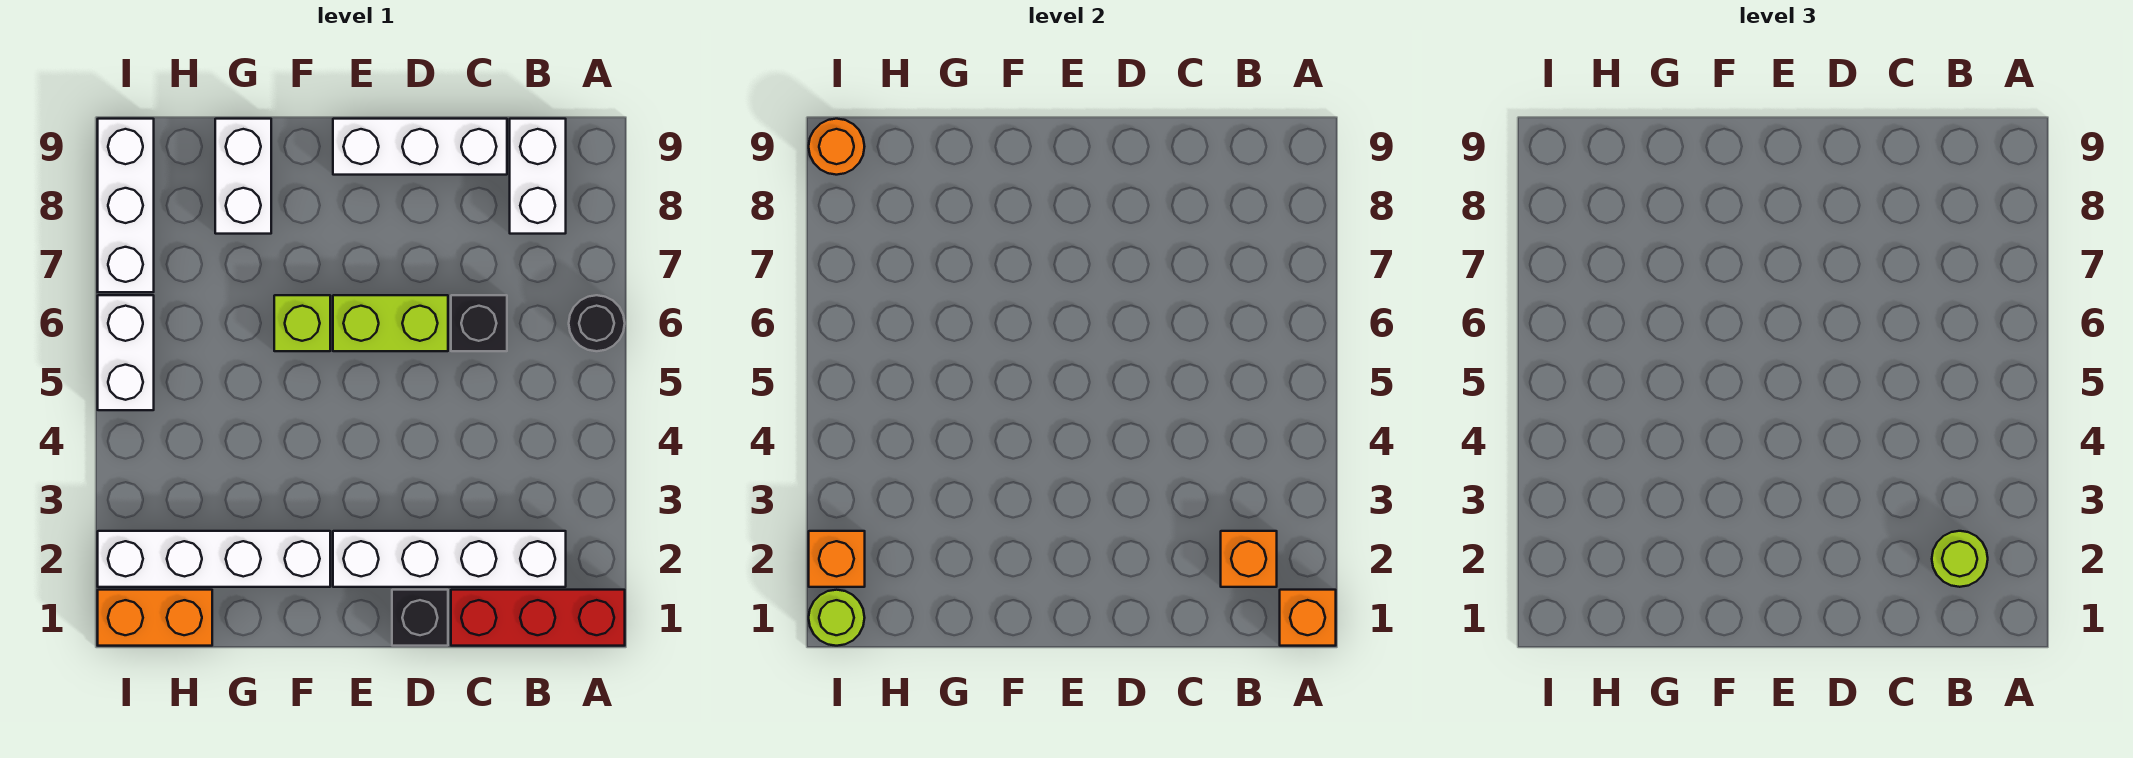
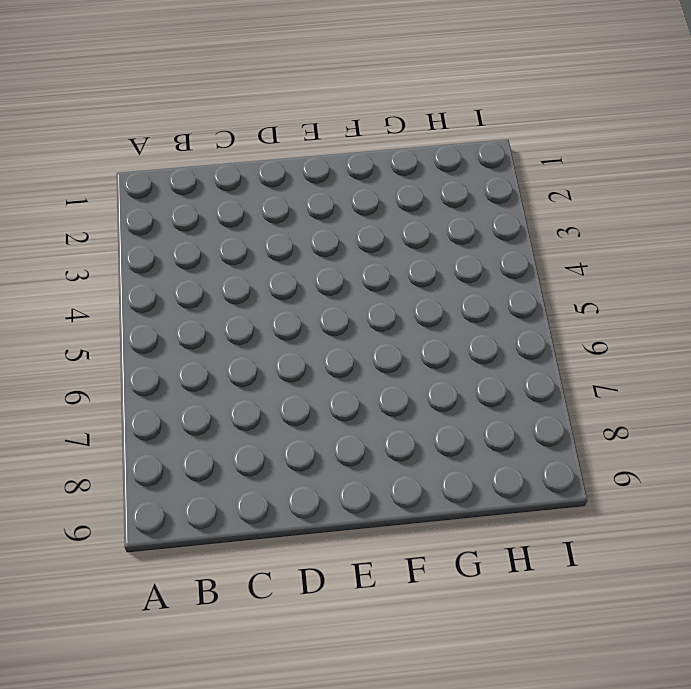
none -> red brick A1:C1 level 1
none -> black round brick A6 level 1
none -> white brick B2:E2 level 1

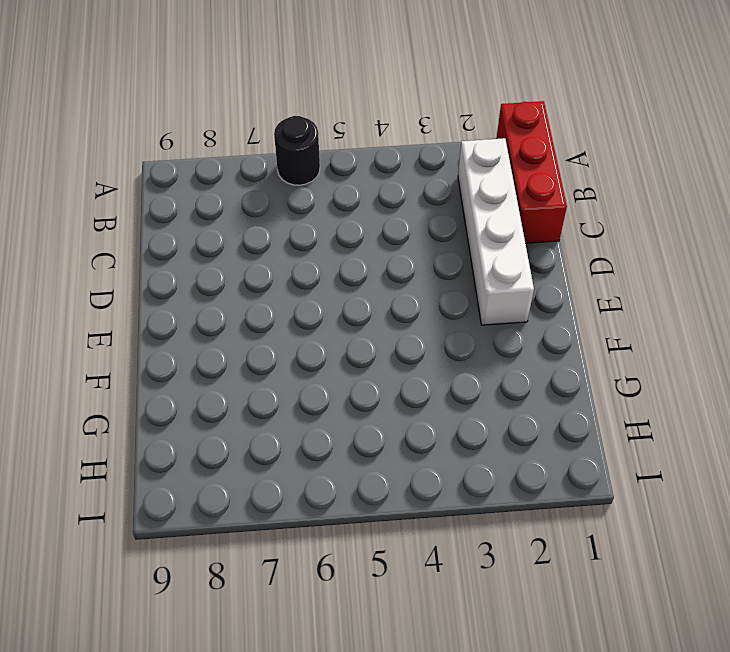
none -> white brick B8:B9 level 1
none -> black brick C6 level 1
none -> white brick C9:E9 level 1

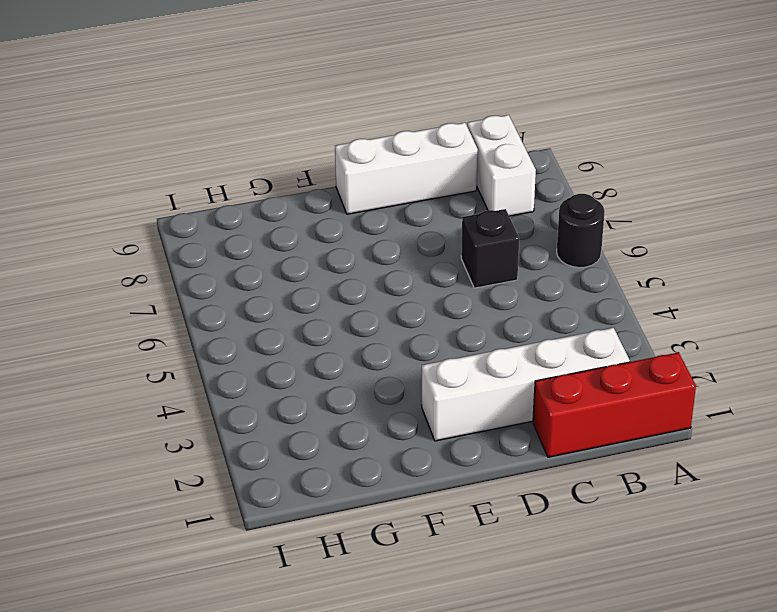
none -> black brick D1 level 1
none -> lime brick D6:E6 level 1
none -> white brick F2:I2 level 1

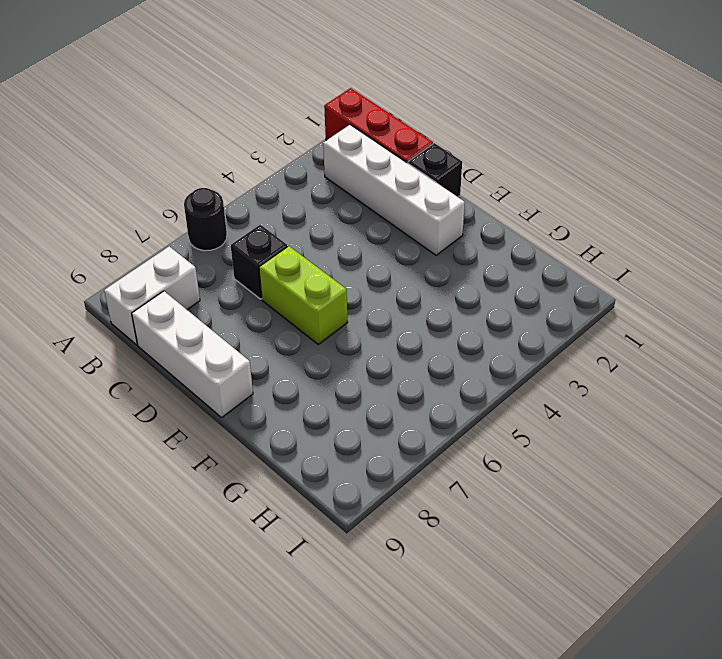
none -> white brick F2:I2 level 1
none -> lime brick F6 level 1
none -> white brick G8:G9 level 1

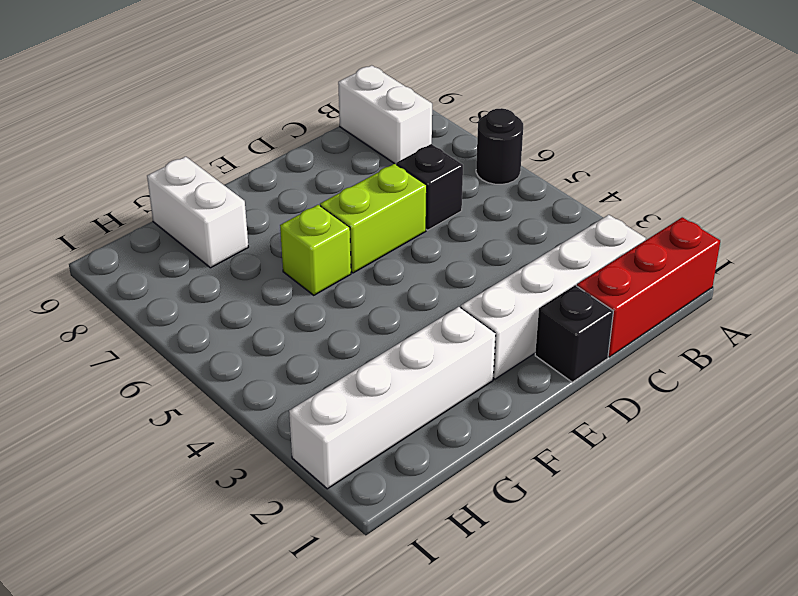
none -> white brick C9:E9 level 1
none -> orange brick H1:I1 level 1
none -> white brick I5:I6 level 1

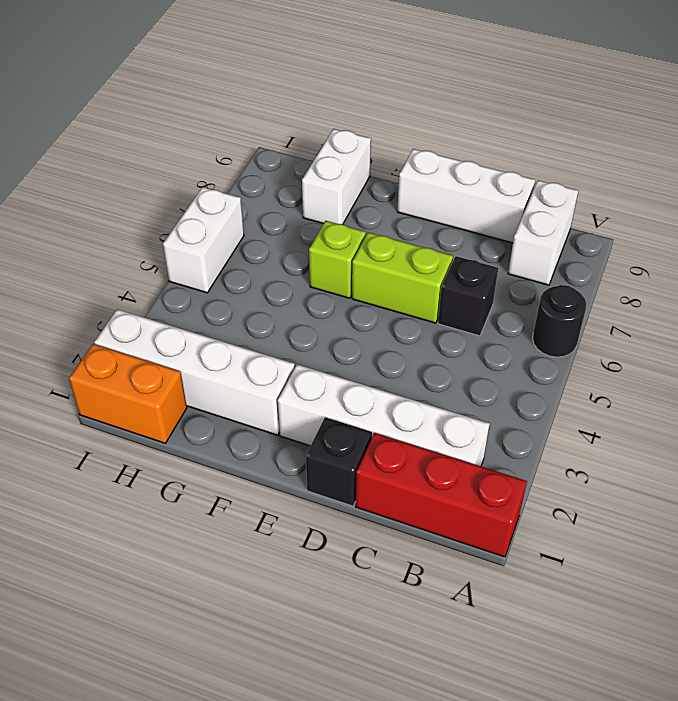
none -> white brick I7:I9 level 1
none -> orange brick A1 level 2
none -> orange brick B2 level 2

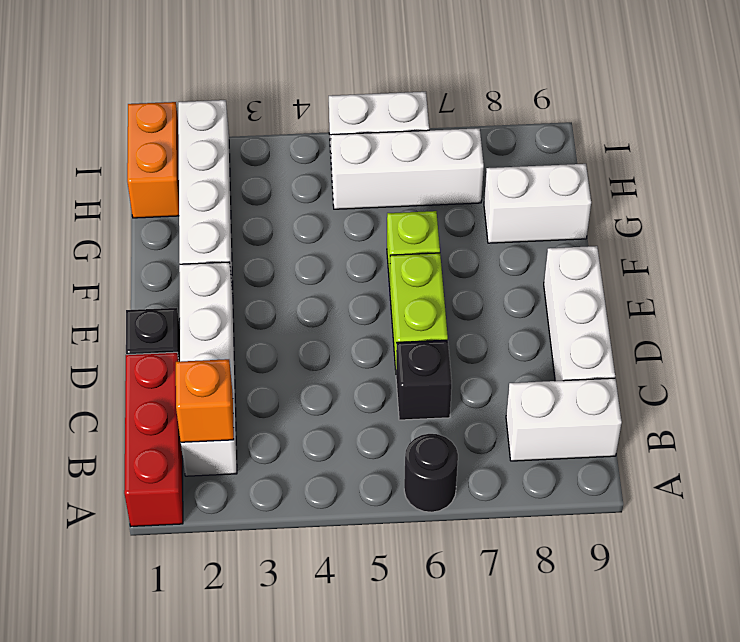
white brick H5:H7 level 1 -> white brick I7:I9 level 1
none -> orange brick A1 level 2
none -> lime round brick I1 level 2
none -> orange brick I2 level 2

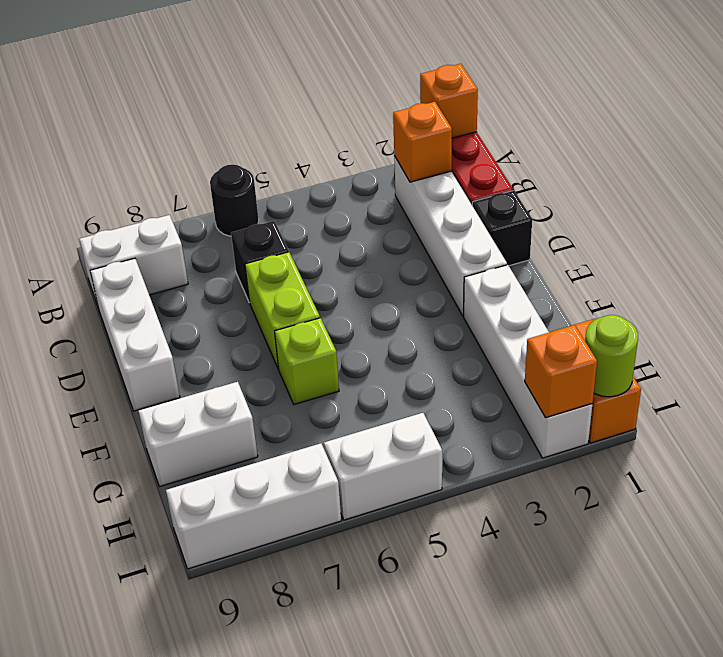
none -> orange round brick I9 level 2
none -> lime round brick B2 level 3

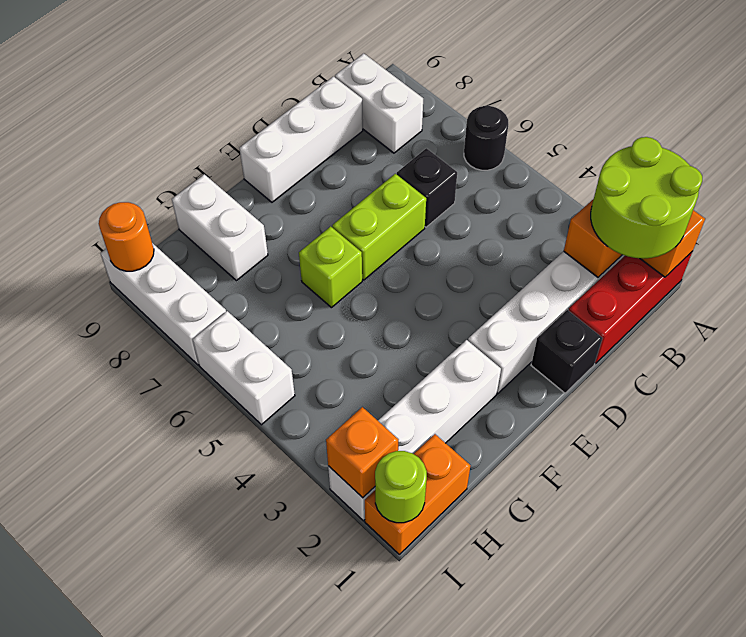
lime round brick A1:B2 level 3 -> lime round brick B2 level 3

